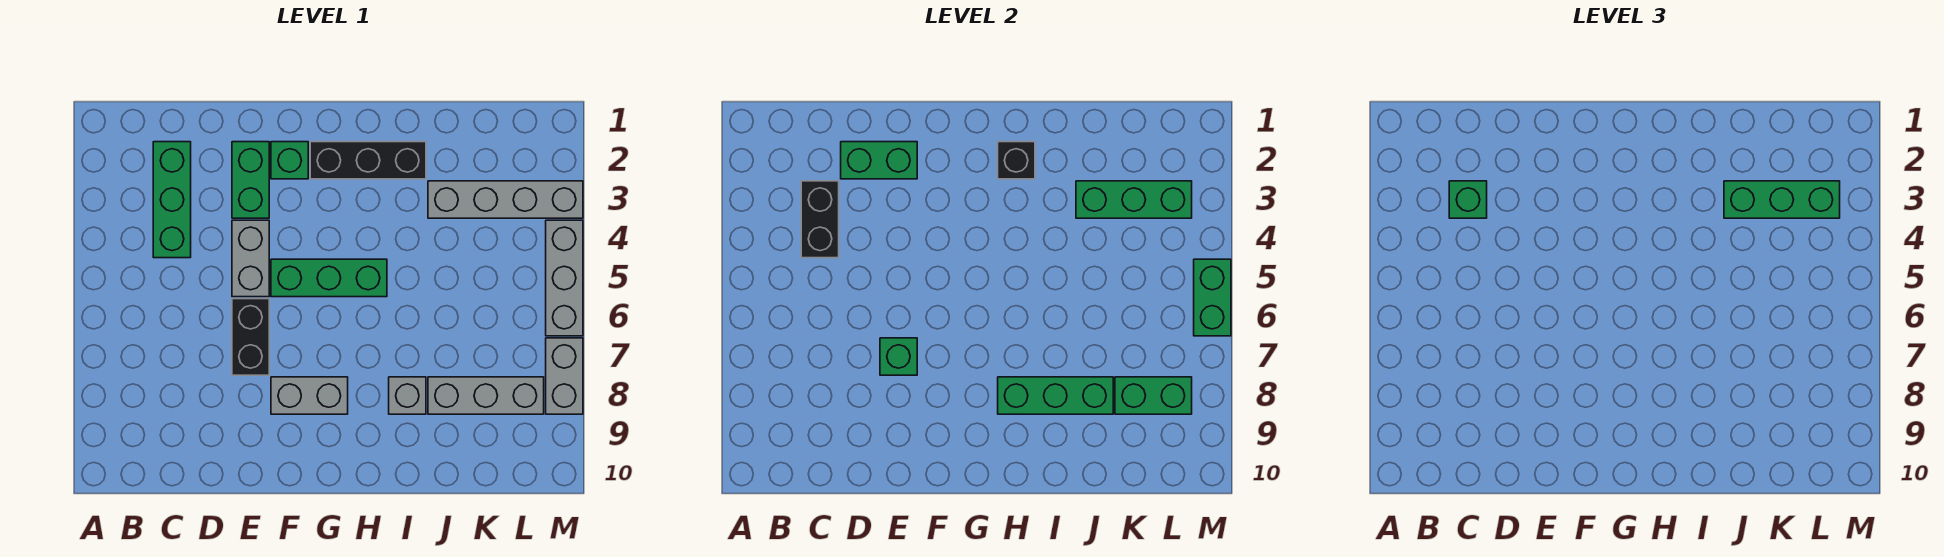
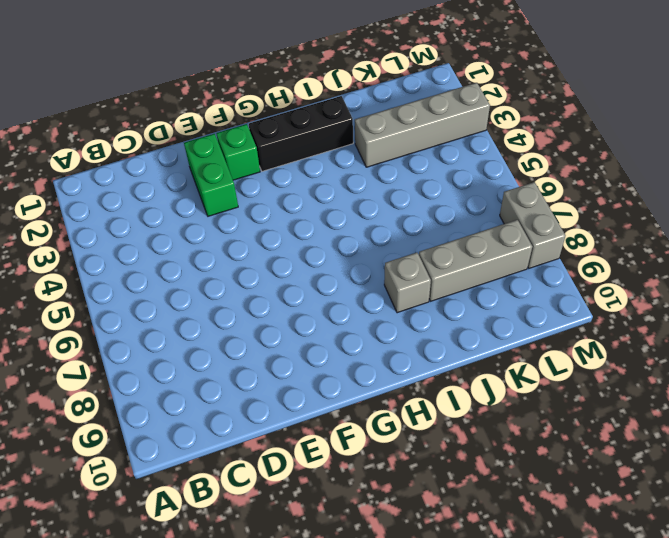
none -> green brick C2:C4 level 1
none -> grey brick E4:E5 level 1
none -> black brick E6:E7 level 1

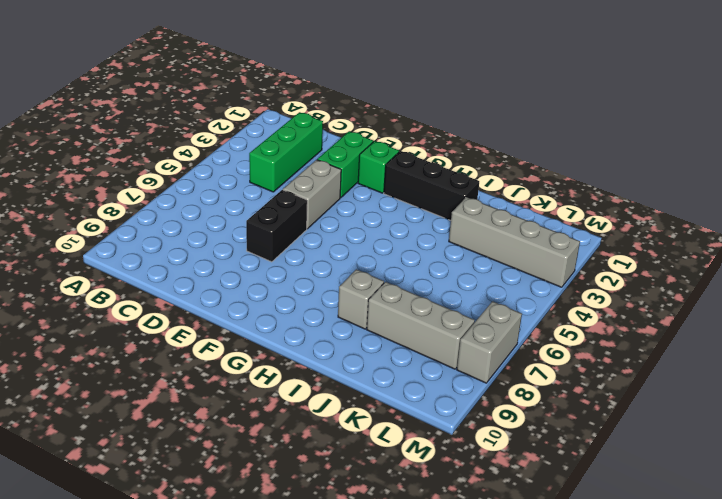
none -> green brick F5:H5 level 1
none -> grey brick F8:G8 level 1
none -> grey brick M4:M6 level 1

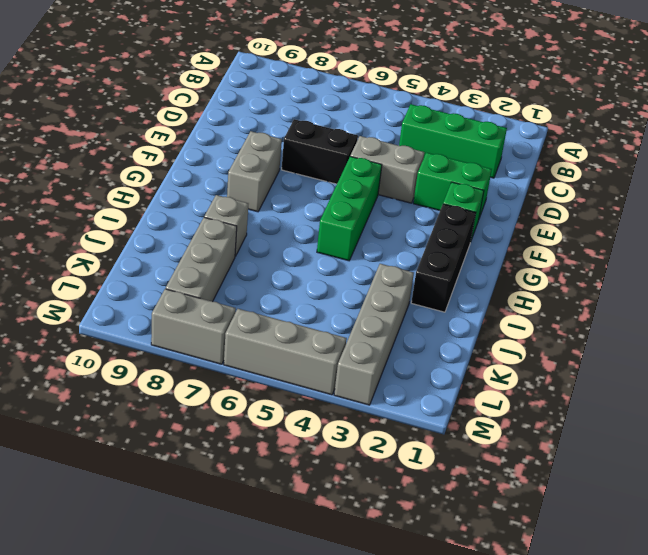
none -> black brick C3:C4 level 2
none -> green brick D2:E2 level 2
none -> green brick E7 level 2

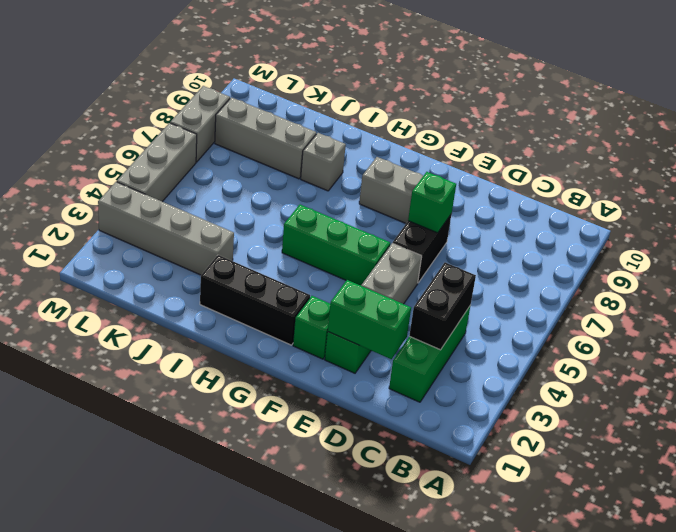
none -> black brick H2 level 2
none -> green brick H8:J8 level 2
none -> green brick J3:L3 level 2

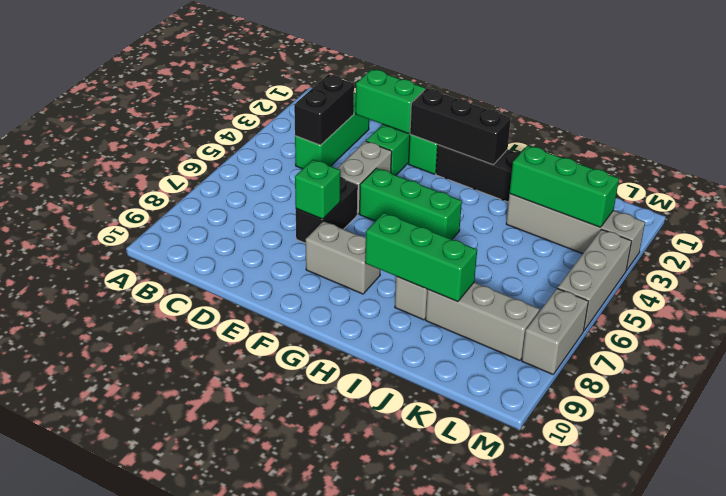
black brick F2:H2 level 2 -> black brick H2 level 2
none -> green brick K8:L8 level 2
none -> green brick M5:M6 level 2
none -> green brick C3 level 3

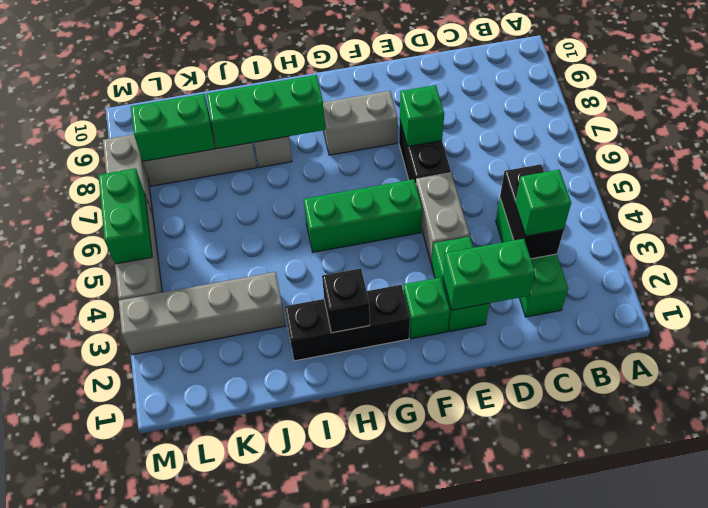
none -> green brick J3:L3 level 2
none -> green brick J3:L3 level 3

